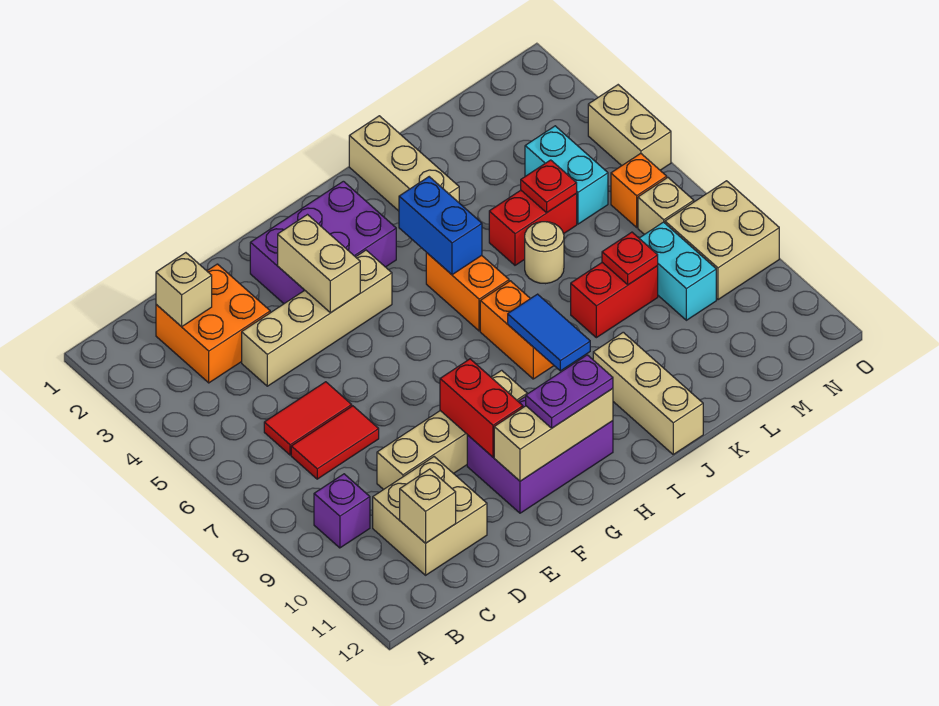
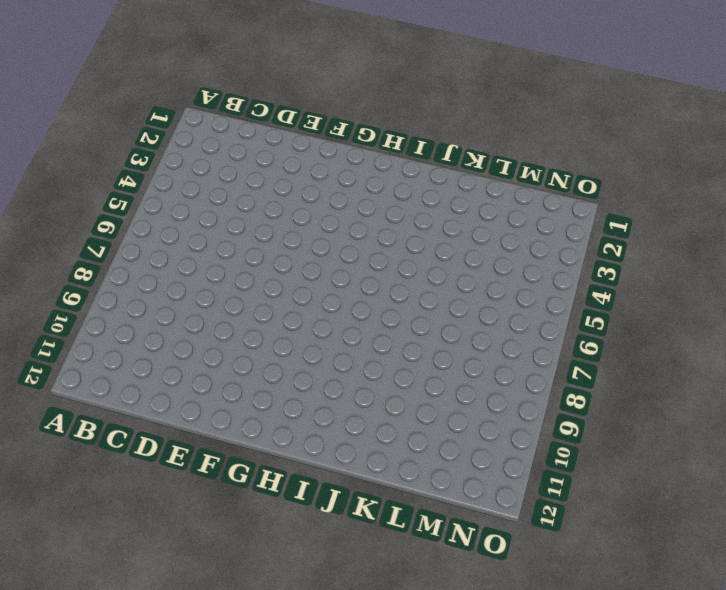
none -> purple brick B9 level 1
none -> orange brick C2:D3 level 1
none -> red tile C6:D6 level 1
none -> red tile C7:D7 level 1

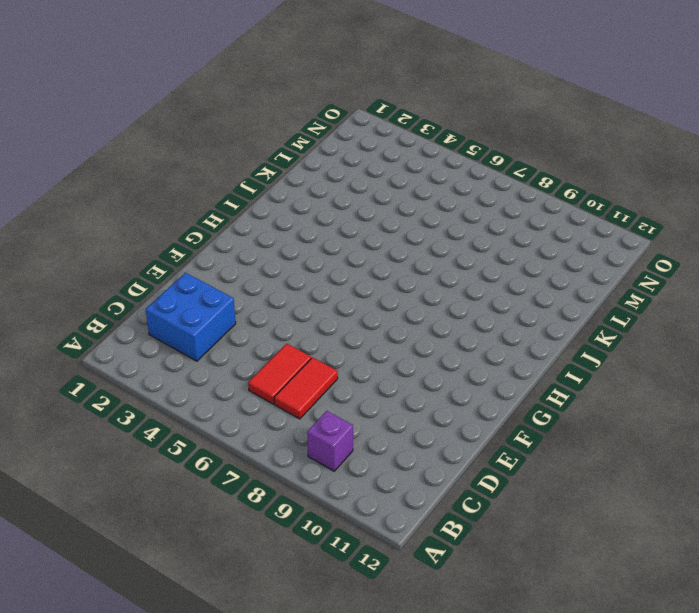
blue brick C2:D3 level 1 -> orange brick C2:D3 level 1
none -> tan brick C10:D11 level 1
none -> tan brick D4:G4 level 1
none -> tan brick D9:G9 level 1
none -> purple brick F2:H3 level 1

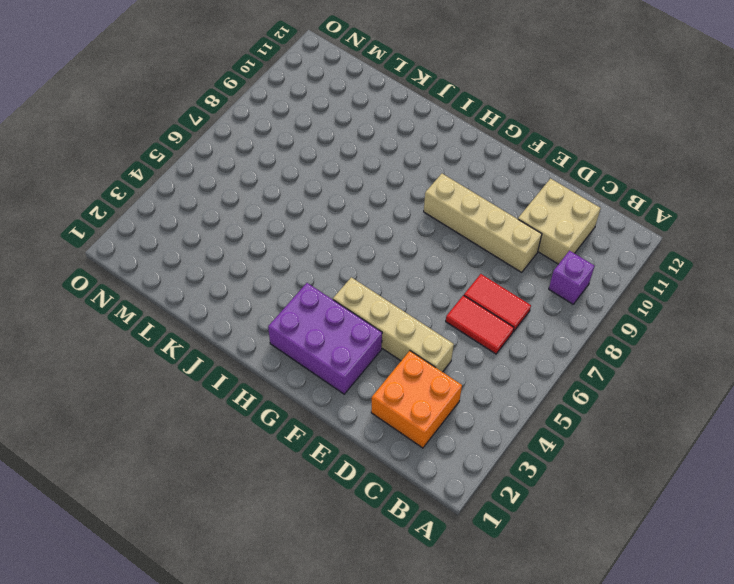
none -> purple brick F10:H11 level 1
none -> orange brick I5:I6 level 1
none -> orange brick I7:I8 level 1
none -> tan brick J1:J3 level 1

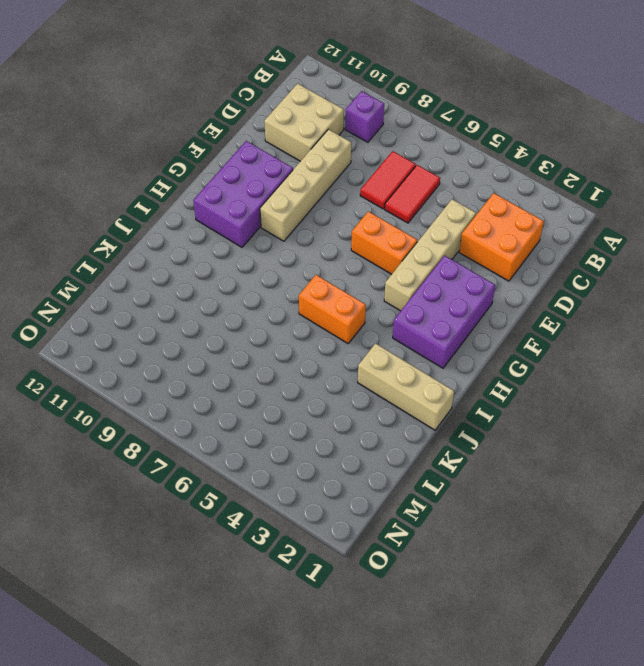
orange brick F5:F6 level 1 -> orange brick I7:I8 level 1
none -> tan brick J10:J12 level 1
none -> red brick K5:L5 level 1
none -> tan round brick K6 level 1
none -> red brick K8:L8 level 1

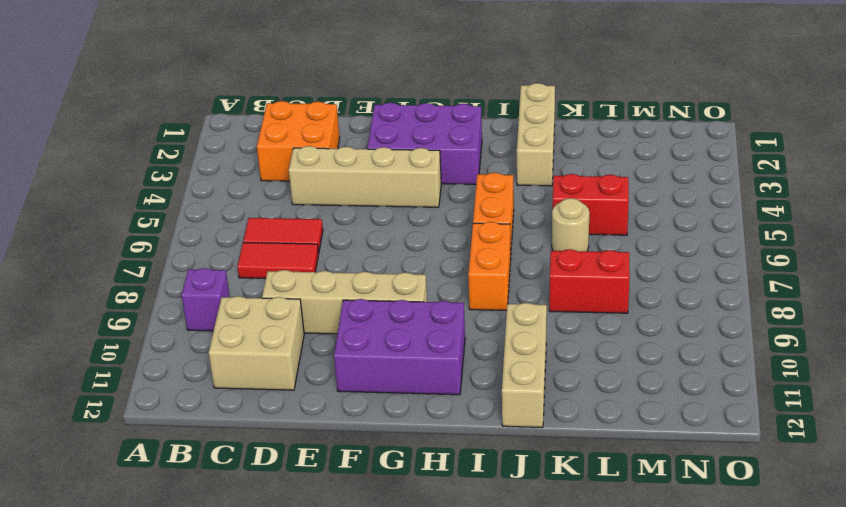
none -> cyan brick M4:M5 level 1
none -> cyan brick M8:M9 level 1
none -> orange brick N6 level 1
none -> tan brick N7 level 1

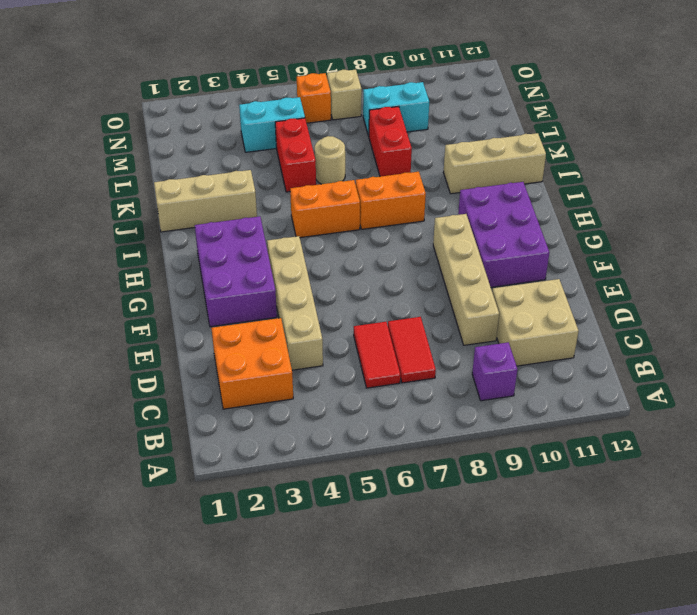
none -> tan brick N8:O9 level 1
none -> tan brick O4:O5 level 1
none -> tan brick C2 level 2
none -> tan brick C11 level 2

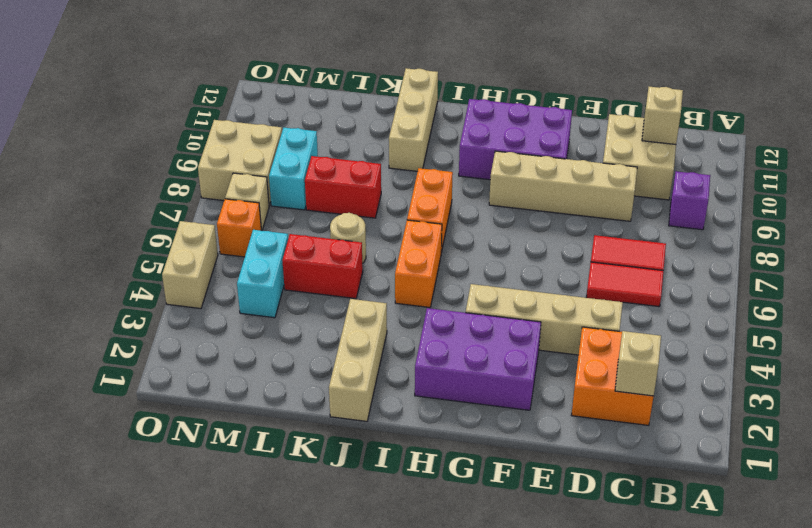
none -> tan brick F3:F4 level 2
none -> red brick F9:F10 level 2
none -> tan brick F11:H11 level 2
none -> blue brick I4:I5 level 2

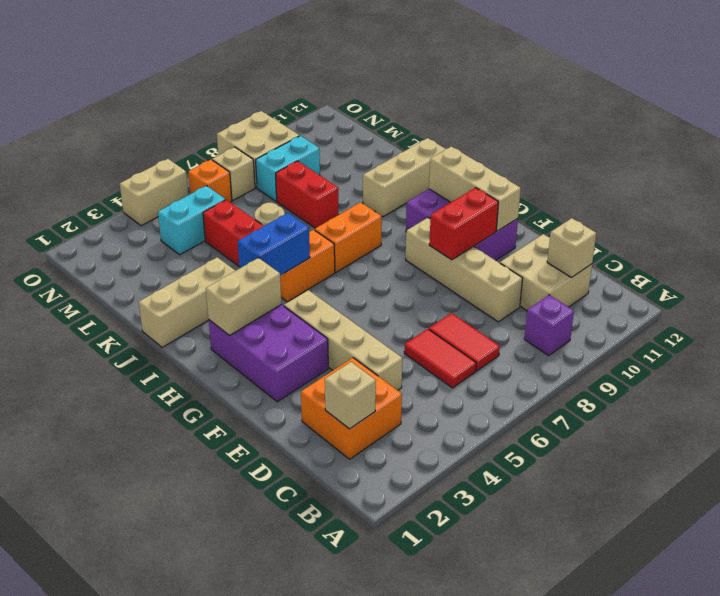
tan brick H2:H3 level 2 -> tan brick F3:F4 level 2
none -> blue tile I8:I9 level 2
none -> red plate L5 level 2
none -> red plate L8 level 2
none -> purple plate G11:H11 level 3

